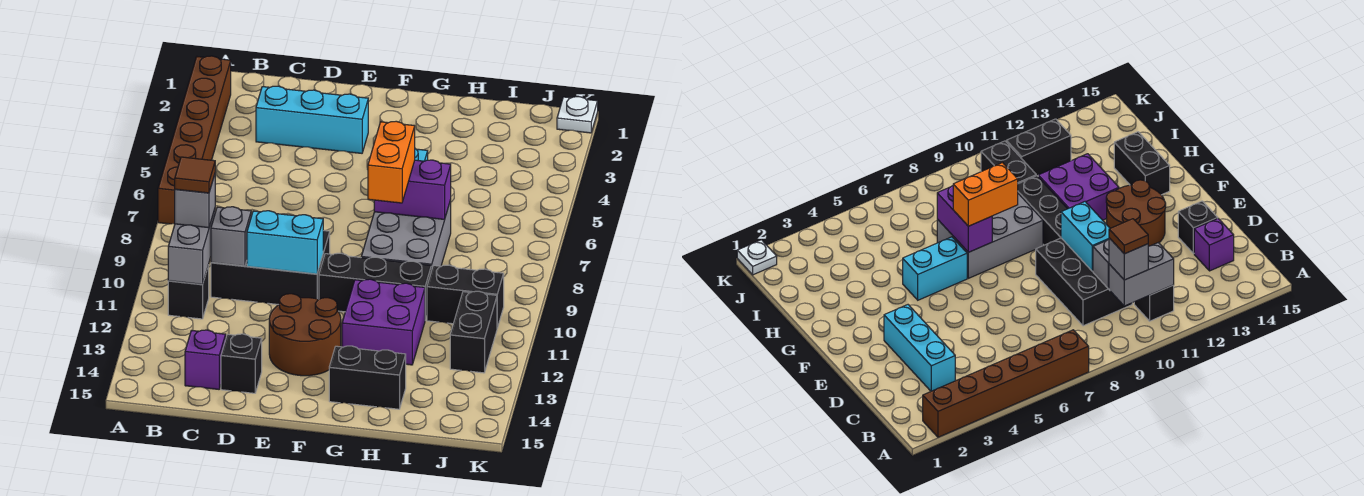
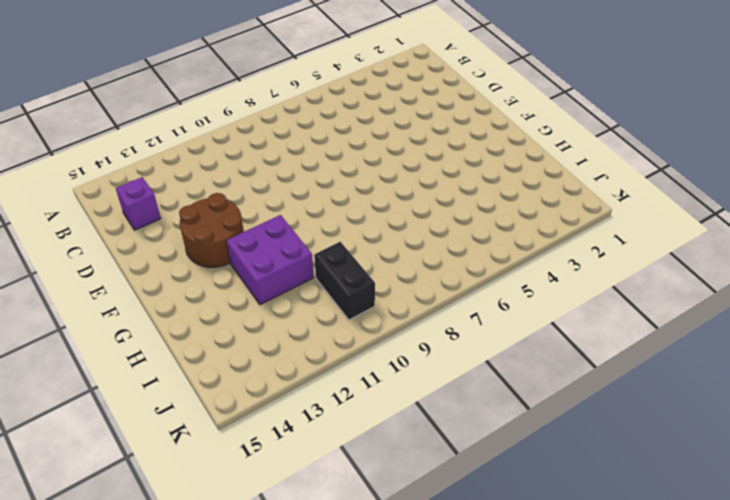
none -> brown brick A2:A7 level 1
none -> black brick B11 level 1
none -> cyan brick C3:E3 level 1

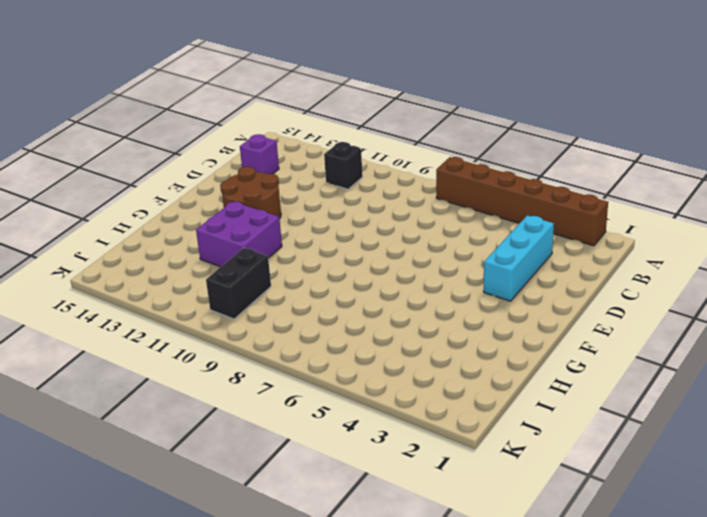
none -> black brick C9:E10 level 1
none -> black brick D14 level 1
none -> black brick F10:H10 level 1

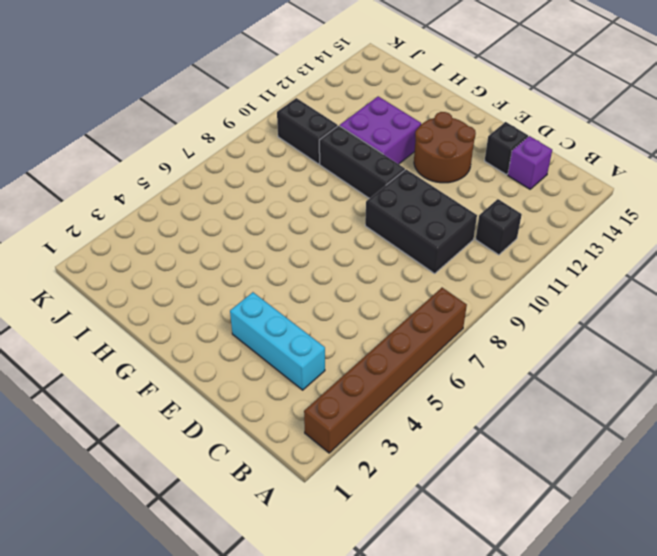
none -> cyan brick G5:G6 level 1
none -> grey brick G7:H9 level 1
none -> black brick G14:H14 level 1

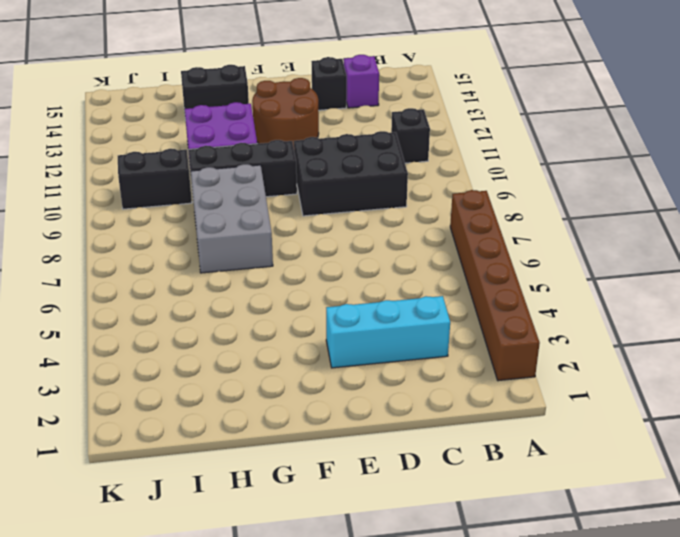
none -> cyan brick G5:G6 level 1
none -> black brick J11:J12 level 1
none -> white plate K1 level 1

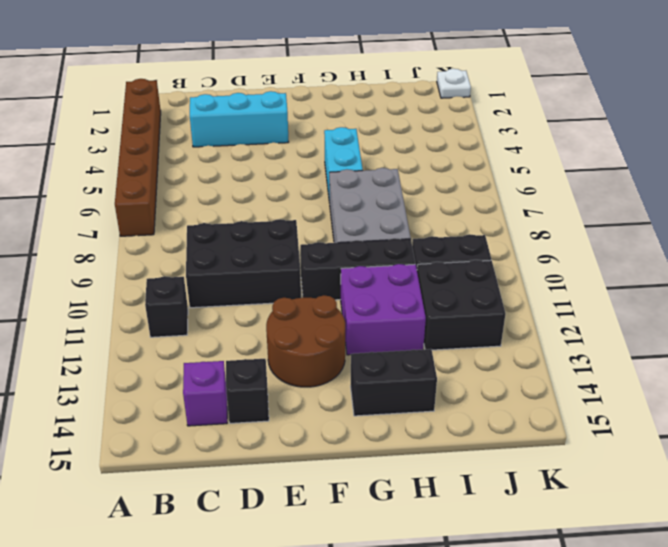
black brick I11:J12 level 1 -> black brick J11:J12 level 1
none -> grey brick B10:B11 level 2
none -> grey brick C10 level 2
none -> cyan brick D10:E10 level 2

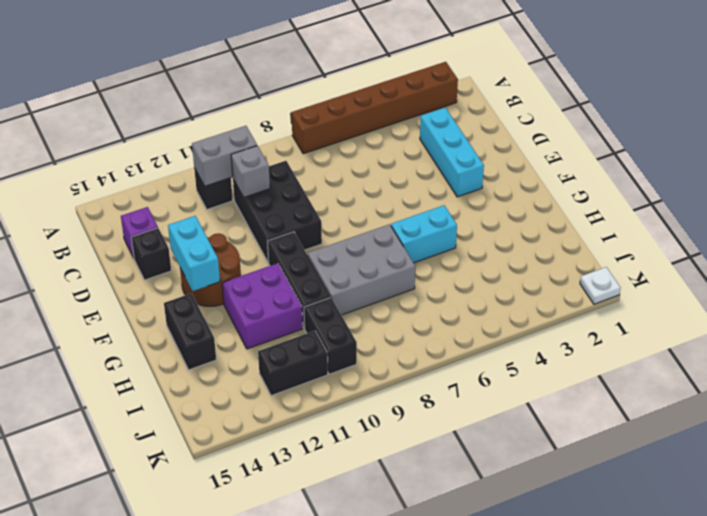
cyan brick E13:F13 level 2 -> cyan brick D10:E10 level 2
none -> purple brick G7:H7 level 2
none -> grey brick B10 level 3
none -> orange brick G7:G8 level 3

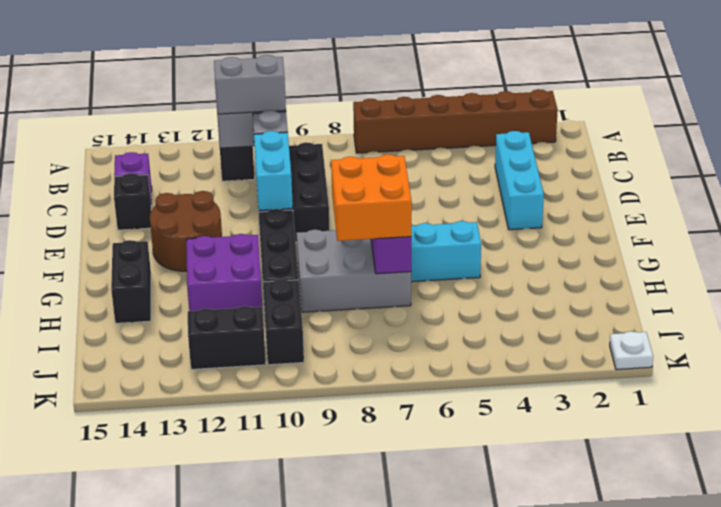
grey brick B10:B11 level 3 -> grey brick B10 level 3
orange brick G7:H8 level 3 -> orange brick G7:G8 level 3
none -> brown tile B10 level 4

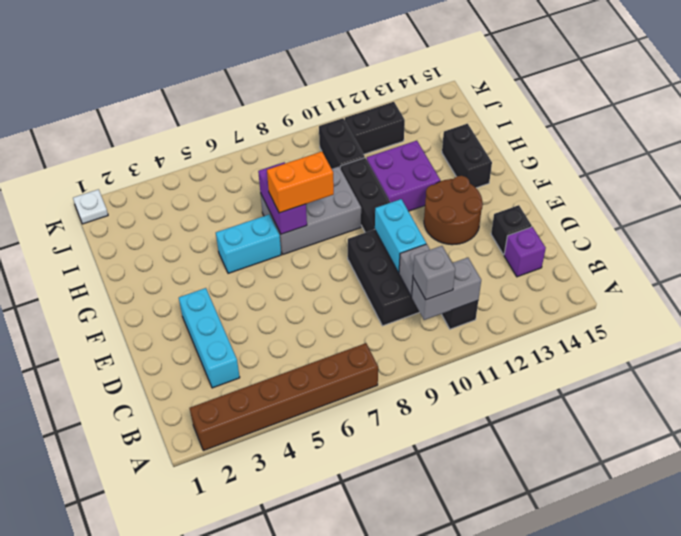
none -> brown tile B10 level 4

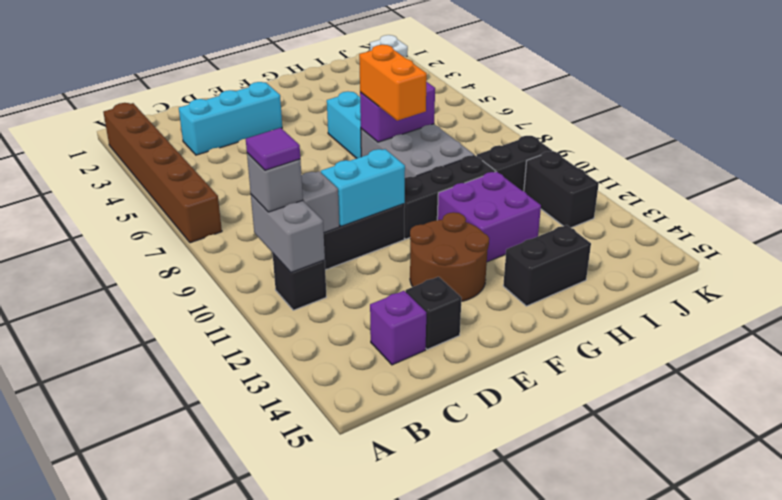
purple tile B10 level 4 -> brown tile B10 level 4

